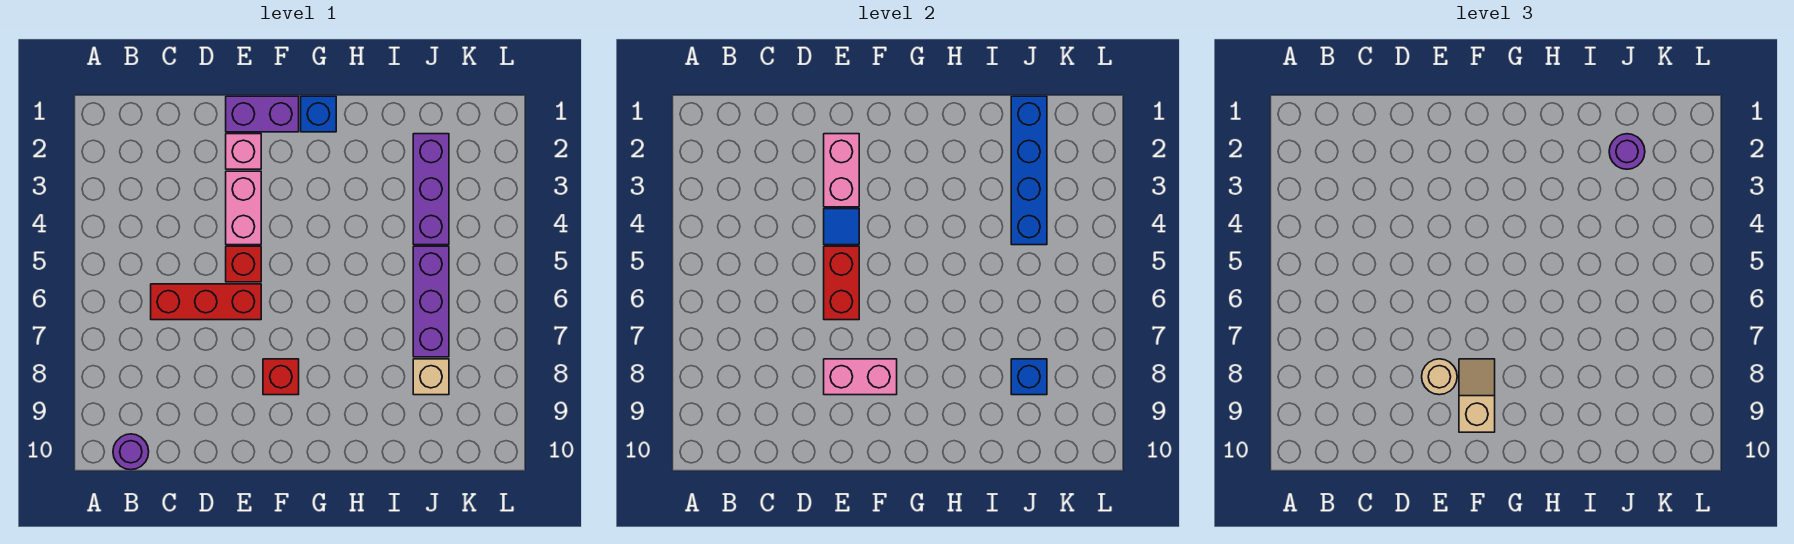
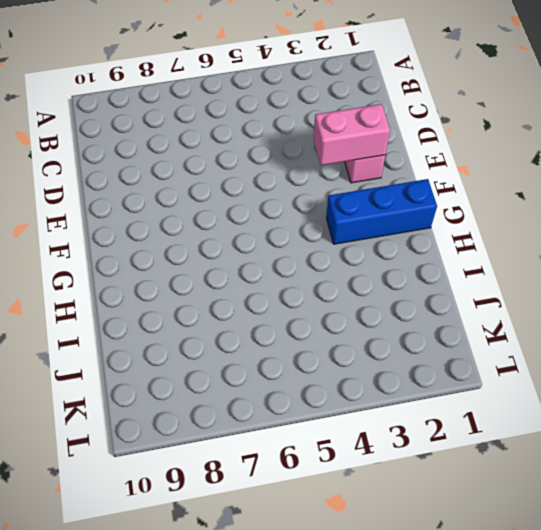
blue brick G1:G3 level 1 -> blue brick G1 level 1
none -> purple round brick B10 level 1
none -> red brick C6:E6 level 1
none -> purple brick E1:F1 level 1

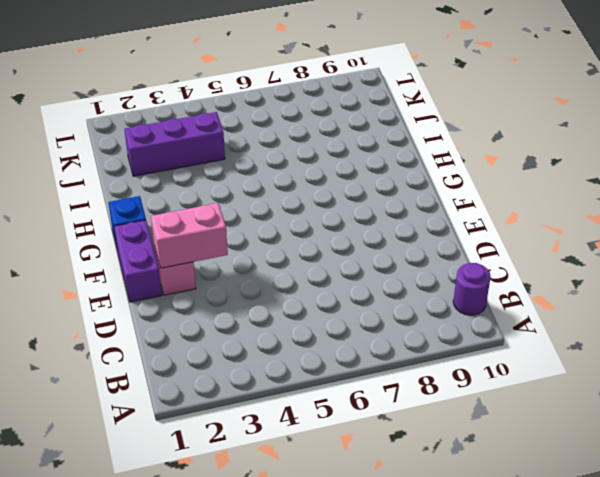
none -> red brick C6:E6 level 1
none -> pink brick E3:E4 level 1
none -> red brick E5 level 1

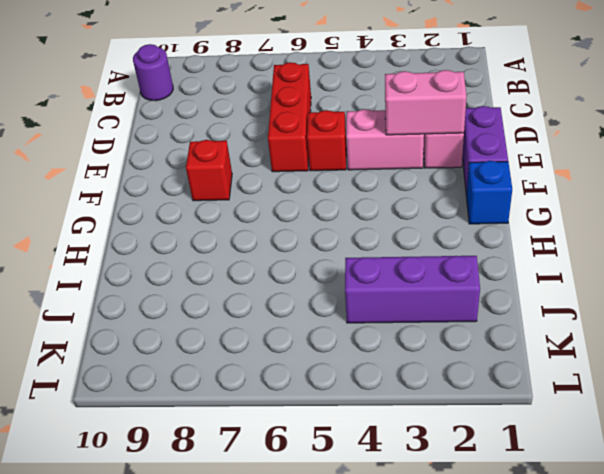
none -> purple brick J5:J7 level 1
none -> tan brick J8 level 1
none -> blue tile E4 level 2

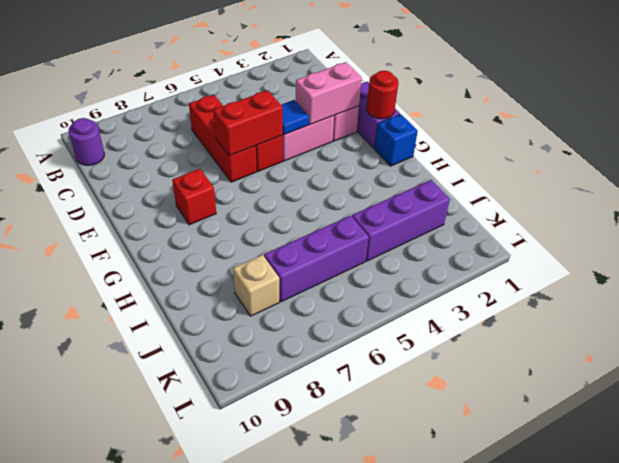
red round brick F1 level 2 -> none
none -> pink brick E8:F8 level 2
none -> blue brick J1:J4 level 2
none -> blue brick J8 level 2

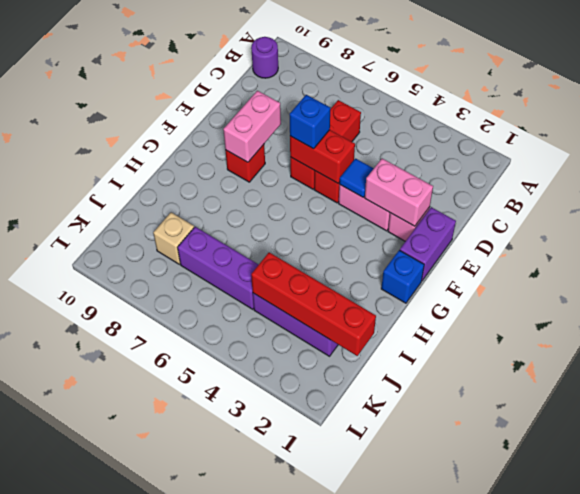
blue brick E6 level 3 -> blue brick J8 level 2
red brick J1:J4 level 2 -> blue brick J1:J4 level 2
none -> tan round brick E8 level 3
none -> tan slope F8:F9 level 3 top 9
none -> purple round brick J2 level 3

